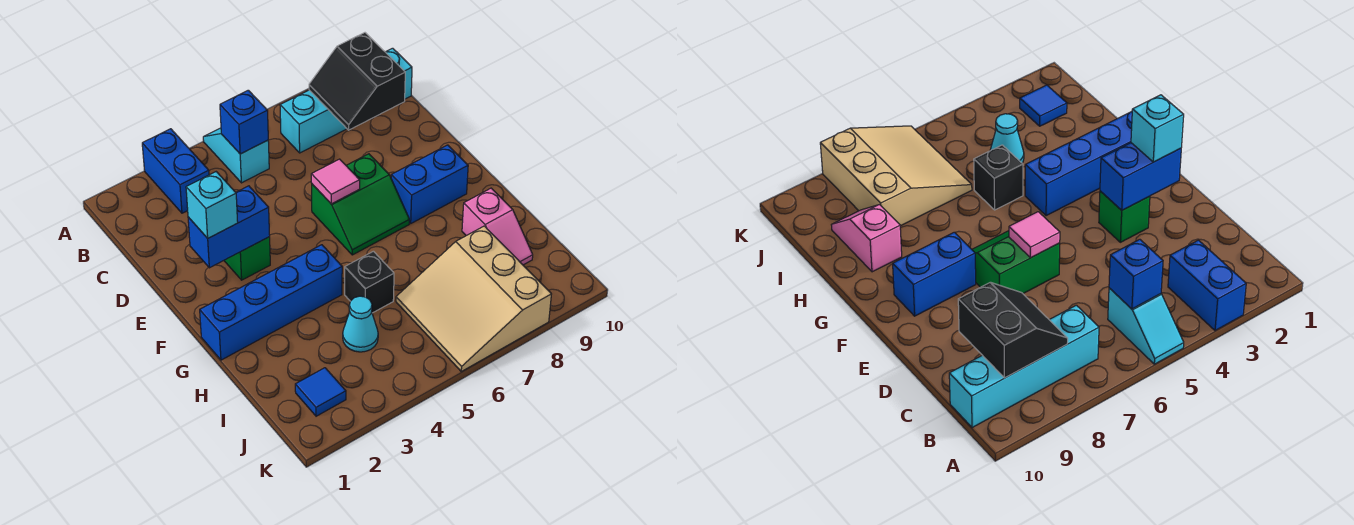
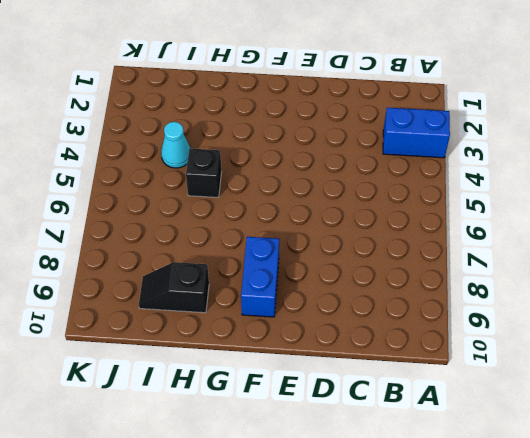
black slope H9:I9 level 1 top H -> pink slope H9:I9 level 1 top H
none -> cyan slope A5:B5 level 1 top B
none -> cyan brick B7:B10 level 1
none -> green brick E3 level 1

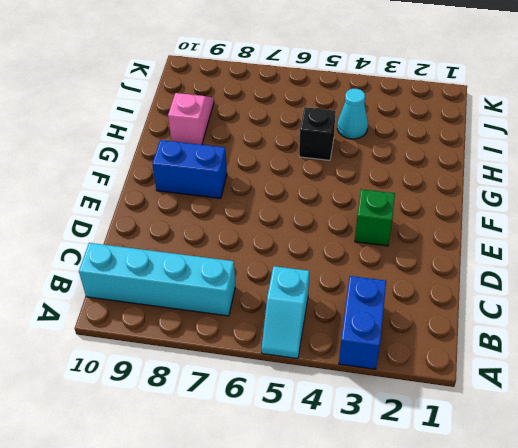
none -> green slope E6:F7 level 1 top E
none -> blue brick G1:G4 level 1
none -> tan slope I6:K8 level 1 top 8

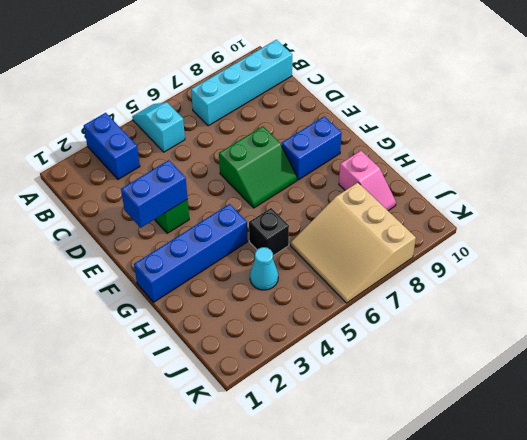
none -> blue tile J2 level 1
none -> blue brick B5 level 2
none -> black slope B8:C9 level 2 top 9

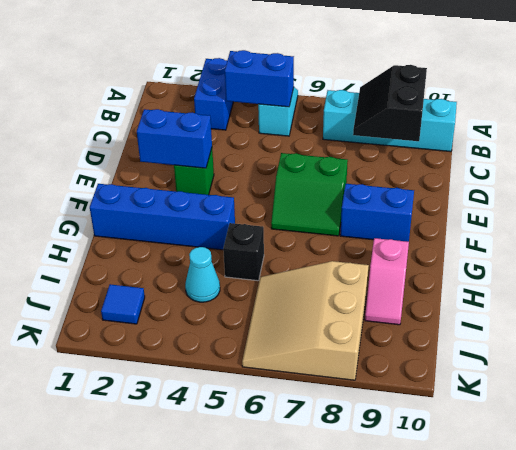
blue brick B4:B5 level 2 -> blue brick B5 level 2
none -> pink tile E6 level 2
none -> cyan brick E2 level 3

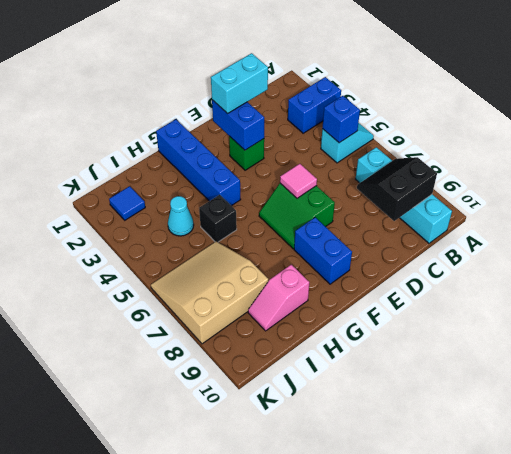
cyan brick D2:E2 level 3 -> cyan brick E2 level 3

